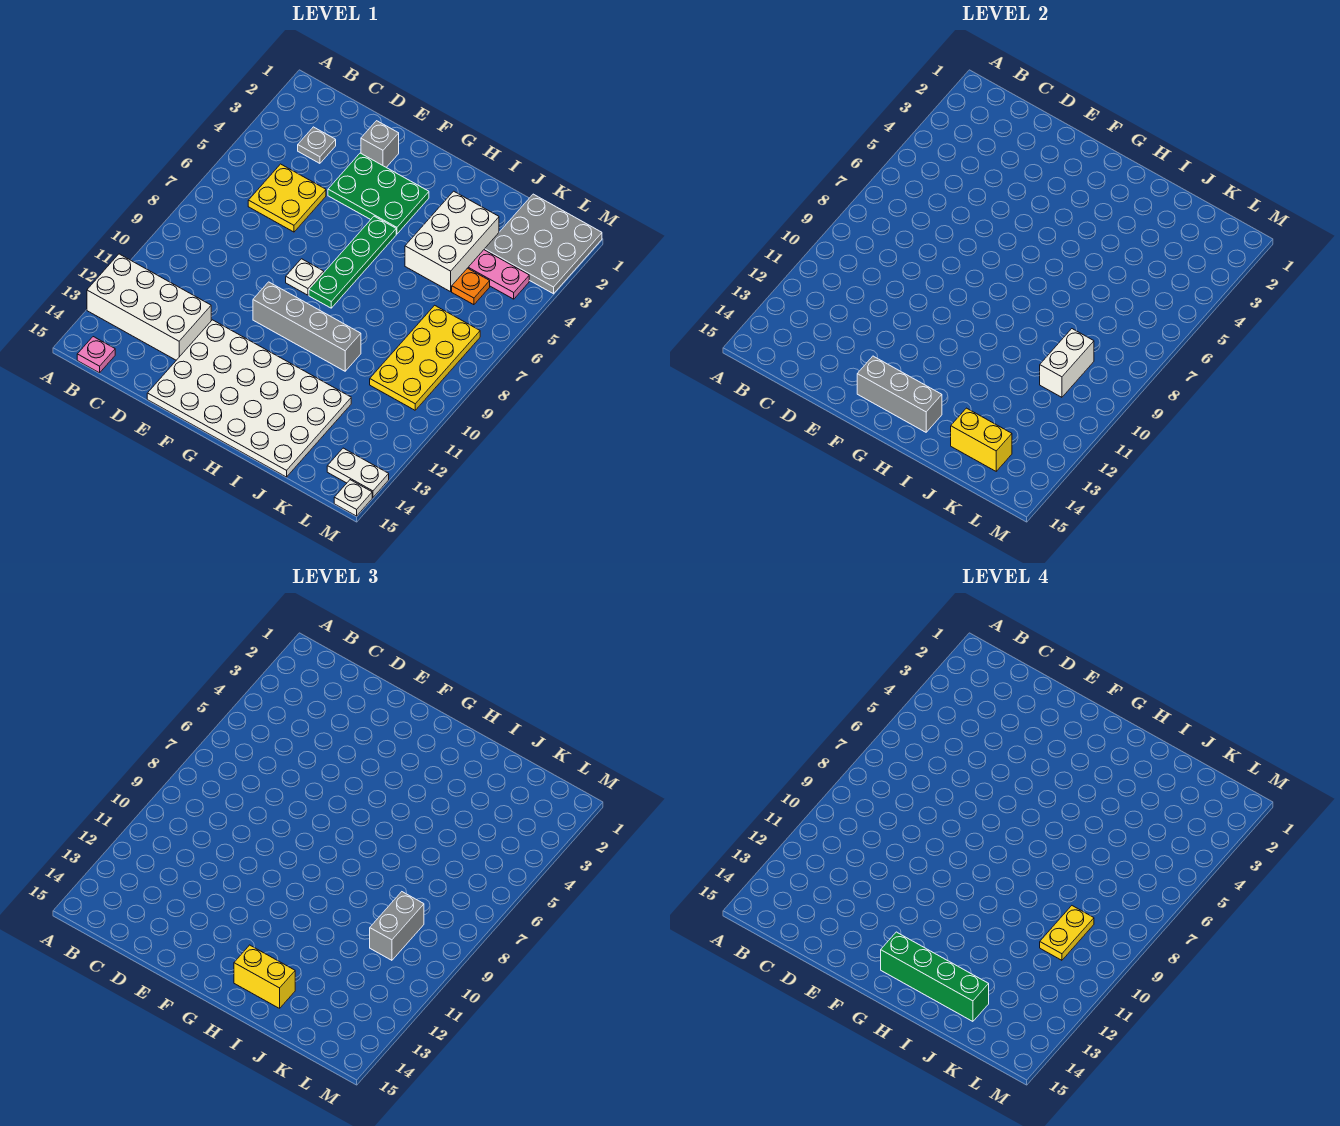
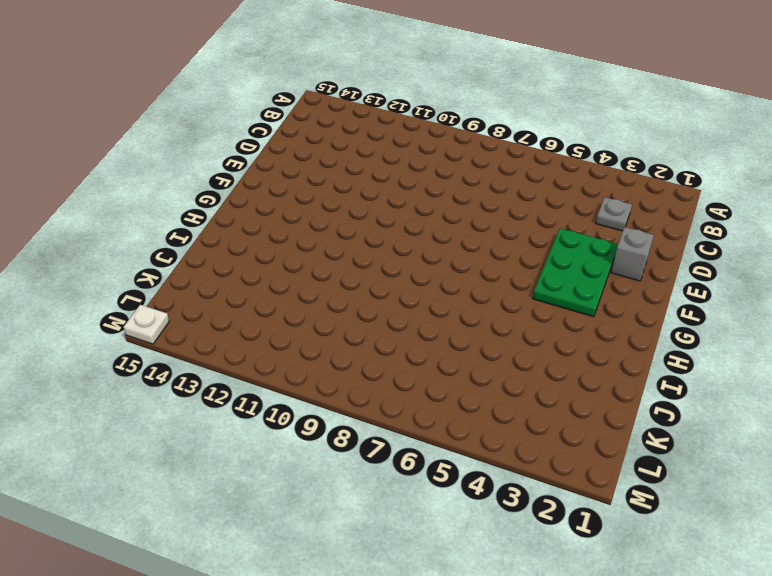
none -> white brick A12:D13 level 1
none -> pink plate B15 level 1
none -> yellow plate C5:D6 level 1

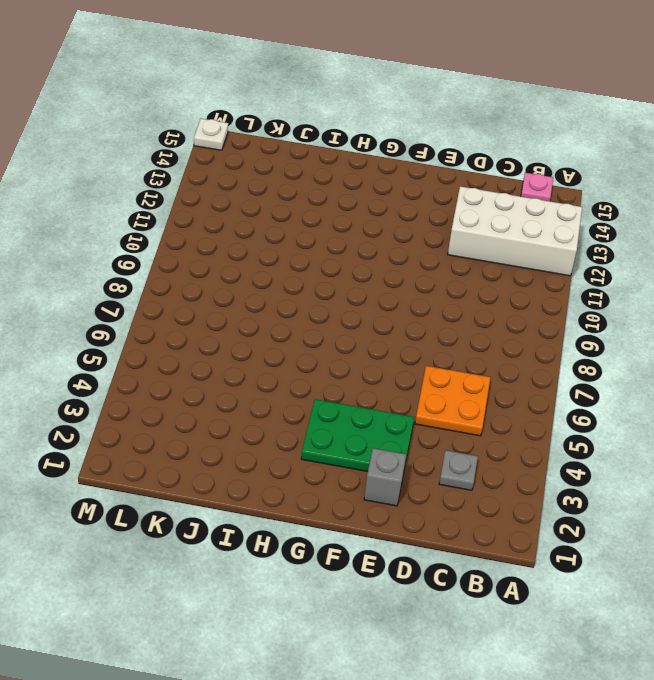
orange plate C5:D6 level 1 -> yellow plate C5:D6 level 1
none -> white plate E12:J15 level 1
none -> white plate F8 level 1
none -> grey brick F10:I10 level 1

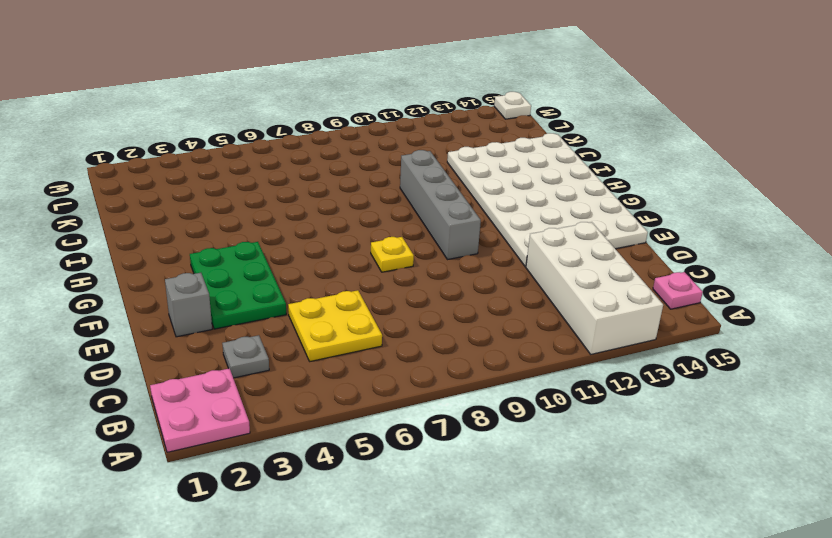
pink plate A1:B2 level 1 -> none
yellow plate F8 level 1 -> white plate F8 level 1
none -> green plate G5:G8 level 1
none -> white brick I3:J5 level 1
none -> grey plate K1:M3 level 1

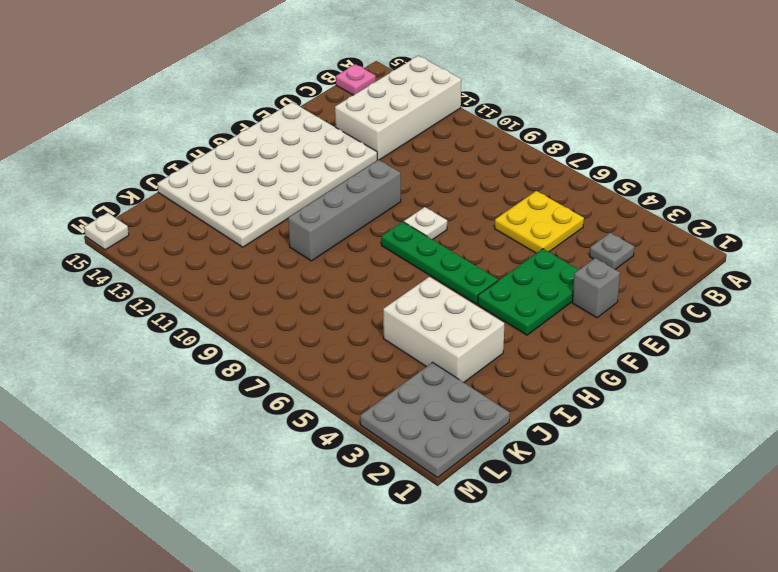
none -> pink plate K4:L4 level 1
none -> orange plate K5 level 1
none -> yellow plate K7:L10 level 1

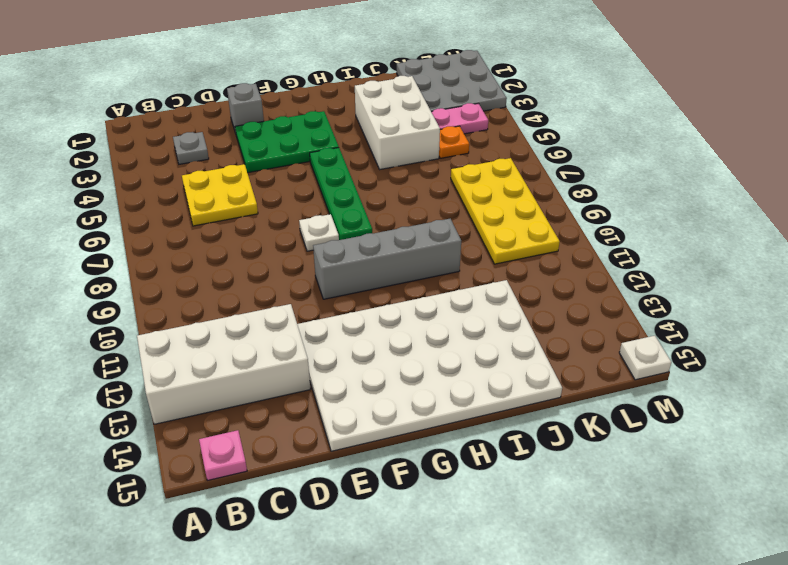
none -> white plate L14:M14 level 1
none -> grey brick F14:H14 level 2
none -> yellow brick J14:K14 level 2

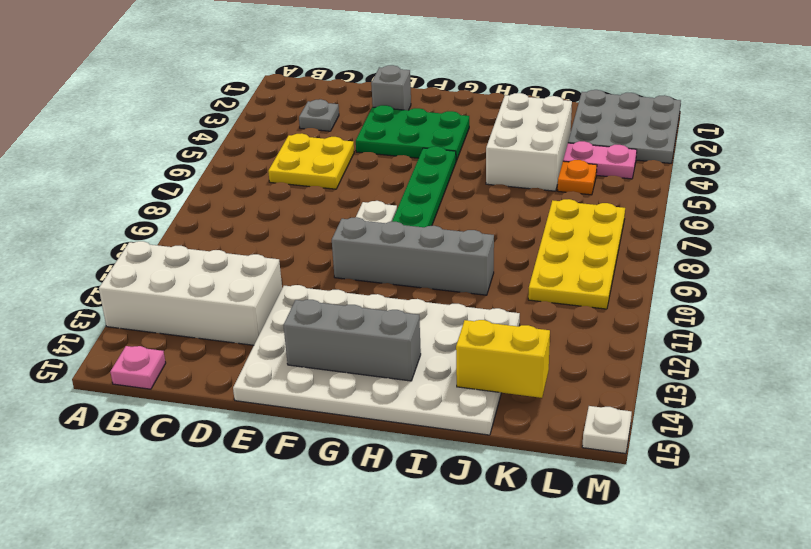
none -> white plate L14:M14 level 1
none -> white brick K9:K10 level 2
none -> yellow brick H14:I14 level 3

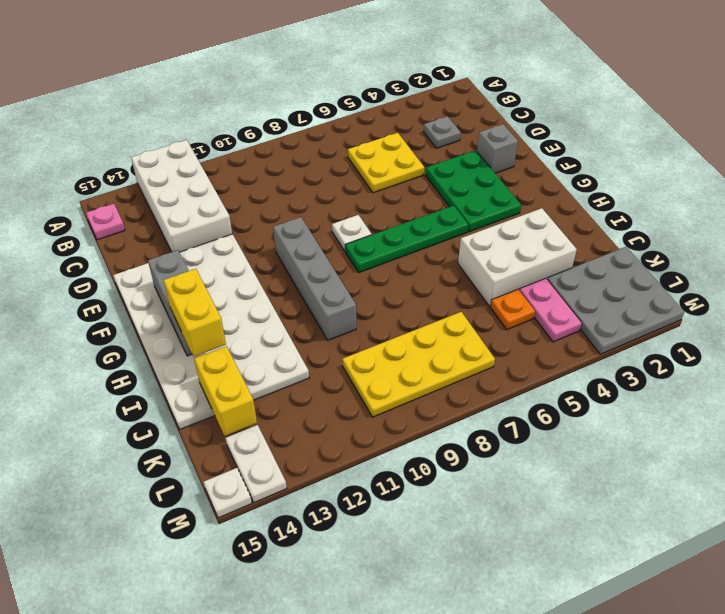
none -> white brick K9:K10 level 2
none -> grey brick K9:K10 level 3
none -> green brick G14:J14 level 4

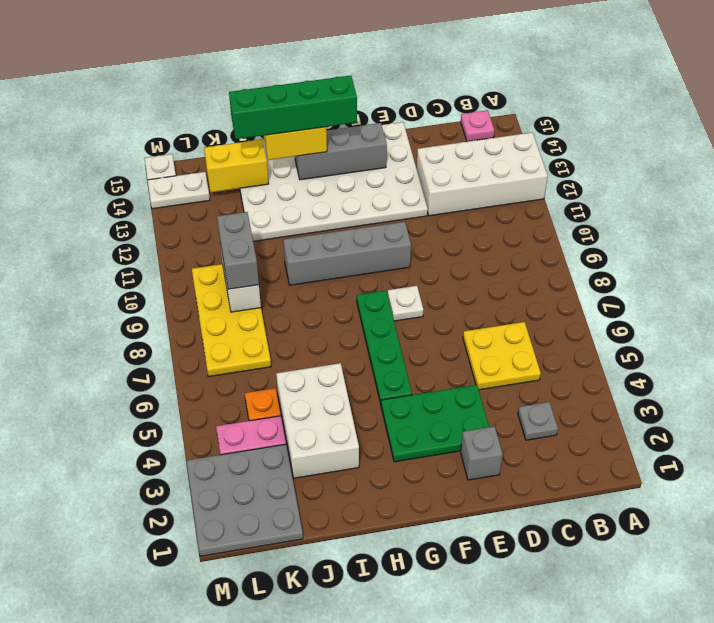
none -> yellow plate K9:K10 level 4

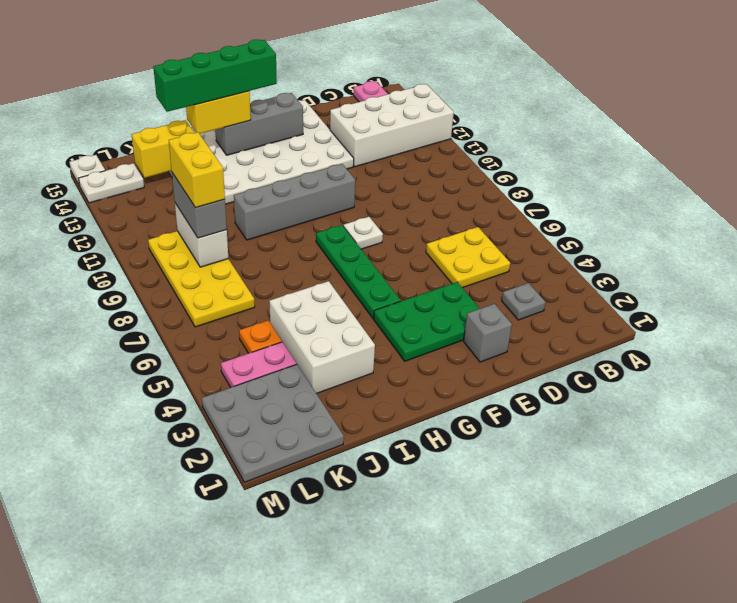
yellow brick K9:K10 level 4 -> yellow plate K9:K10 level 4

